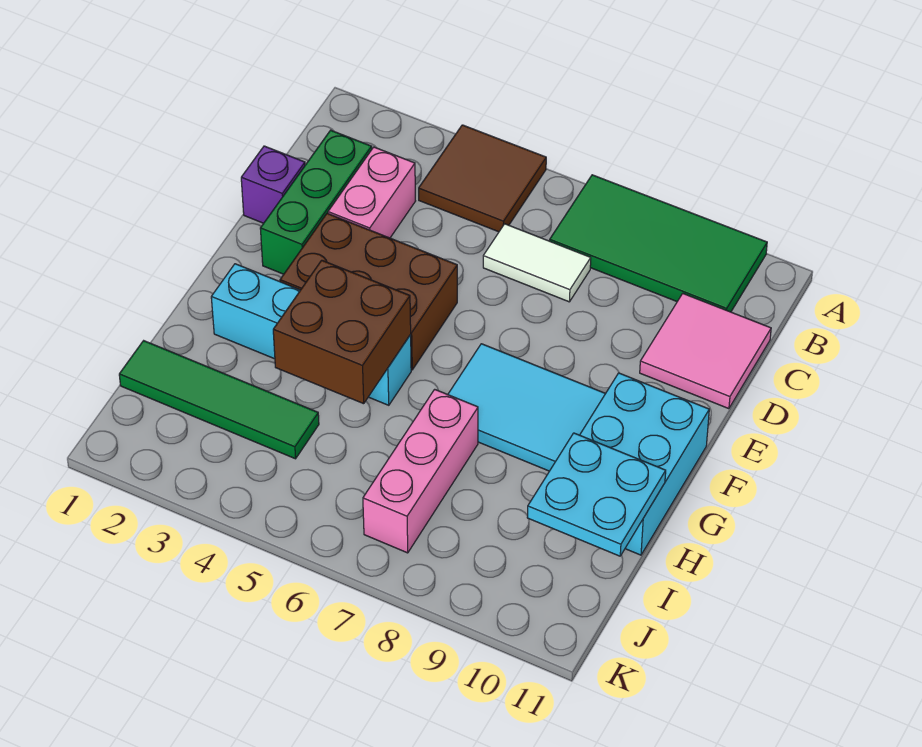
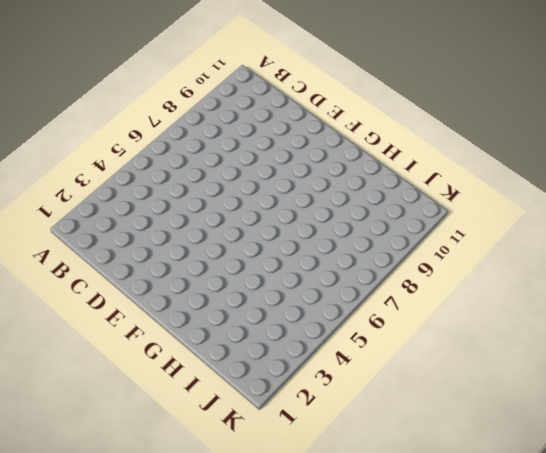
none -> brown tile A4:B5 level 1
none -> green tile A7:B10 level 1
none -> green brick C2:E2 level 1

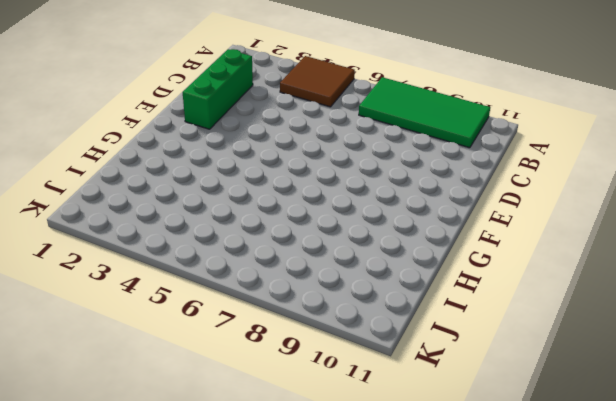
none -> pink brick C3:D3 level 1
none -> white tile C6:C7 level 1
none -> pink tile C10:D11 level 1

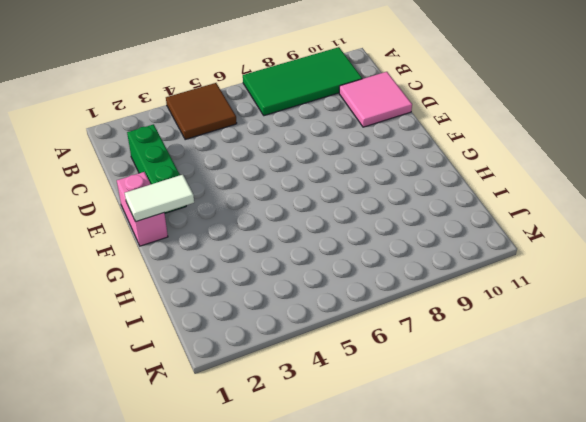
pink brick E1:F1 level 1 -> pink brick C3:D3 level 1
white tile F1:F2 level 2 -> white tile C6:C7 level 1
none -> purple brick D1 level 1
none -> brown brick E3:F5 level 1
none -> cyan tile F7:G9 level 1

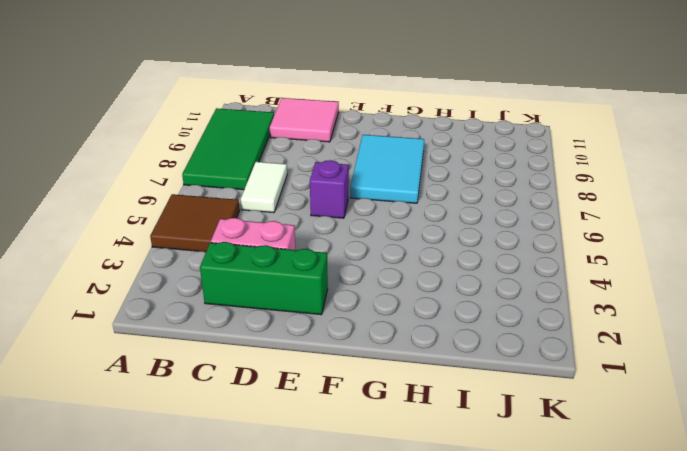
purple brick E6 level 1 -> purple brick D1 level 1
none -> brown brick E3:F5 level 1
none -> cyan brick F10:H11 level 1
none -> cyan brick G2:G5 level 1

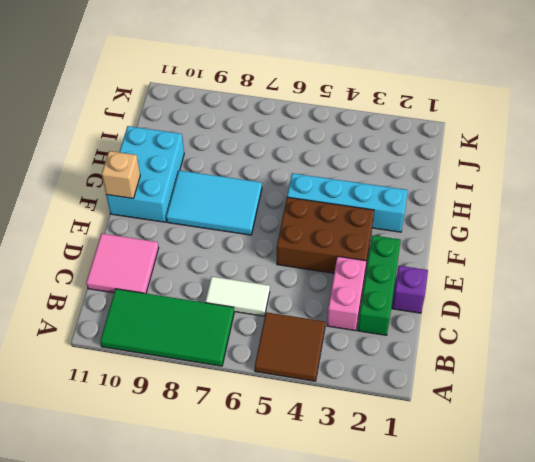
tan brick F11 level 2 -> none
none -> pink brick H7:J7 level 1
none -> green tile I1:I4 level 1
none -> brown brick G4:H5 level 2

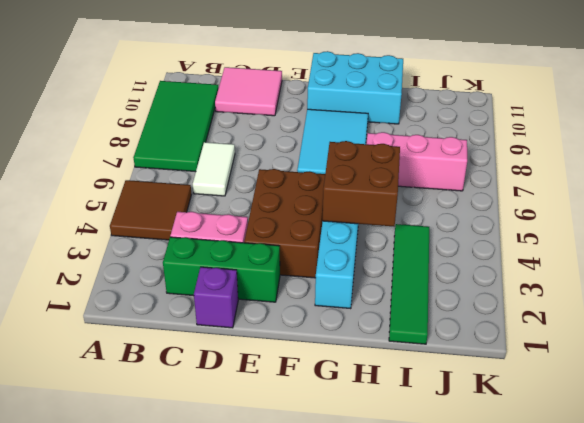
none -> cyan plate H10:I11 level 2

